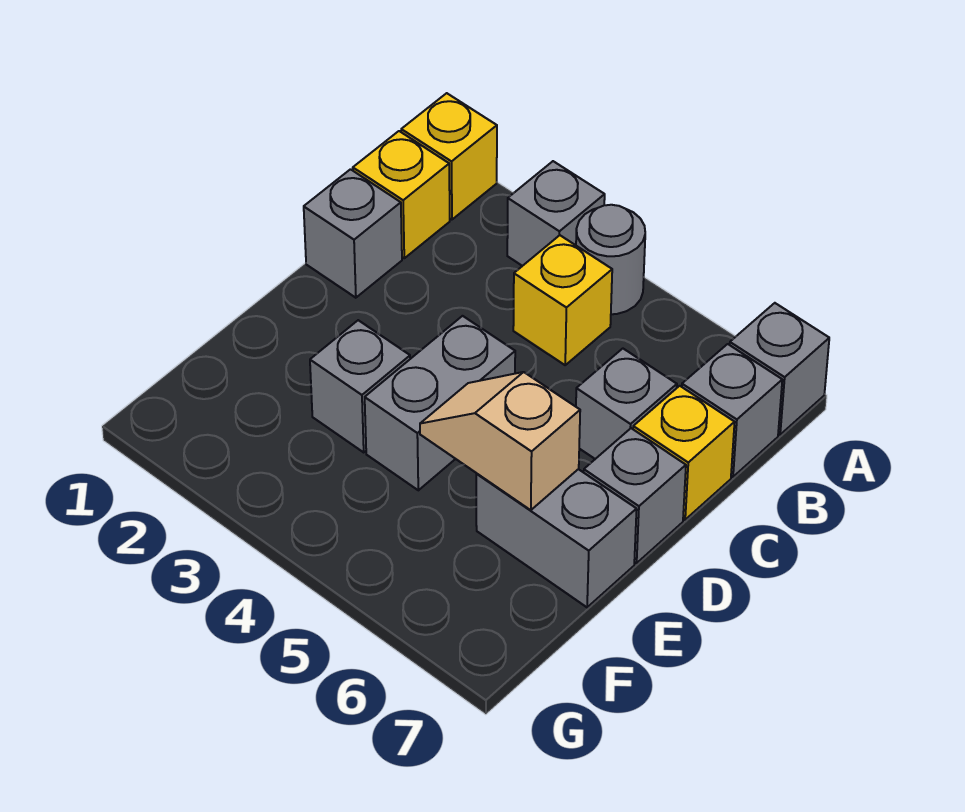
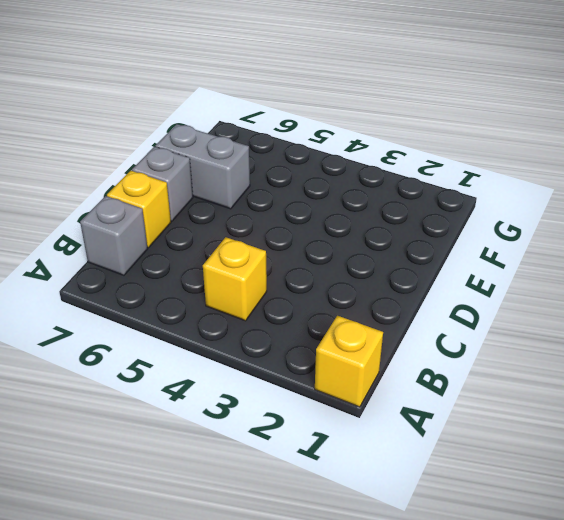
none -> grey brick A3 level 1
none -> grey round brick A4 level 1
none -> grey brick A7 level 1

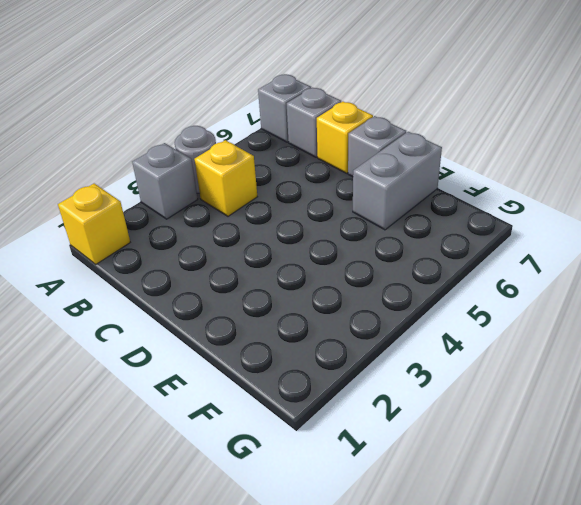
none -> yellow brick B1 level 1
none -> grey brick C1 level 1
none -> grey brick C6 level 1

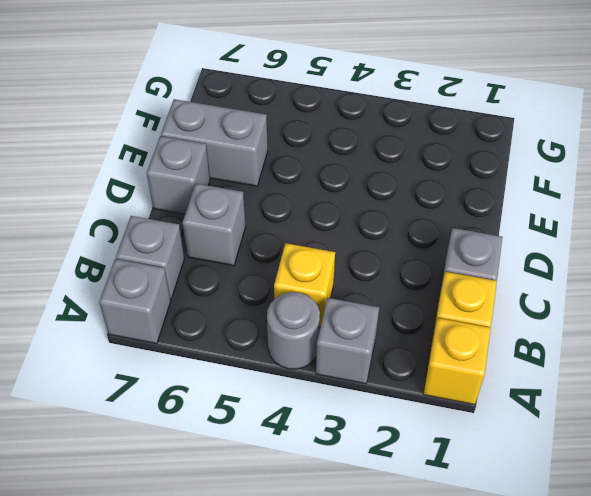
none -> yellow brick C7 level 1
none -> grey brick D4:E4 level 1
none -> grey brick E3 level 1

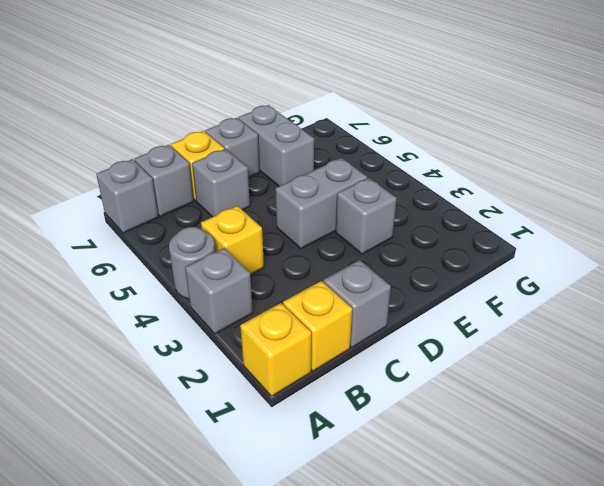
none -> tan slope E5:E6 level 2 top 6

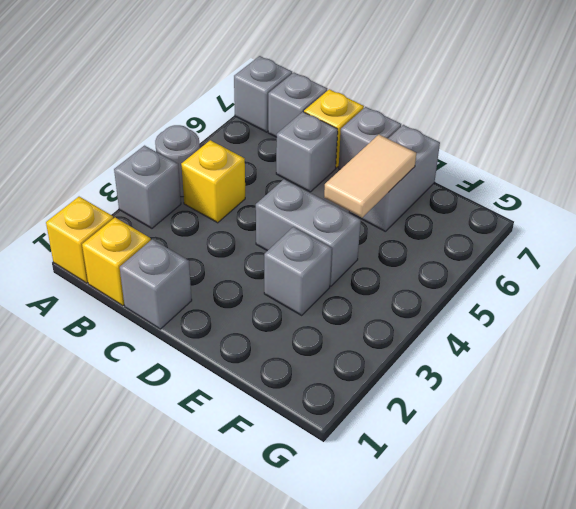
tan tile E5:E6 level 2 -> tan slope E5:E6 level 2 top 6

